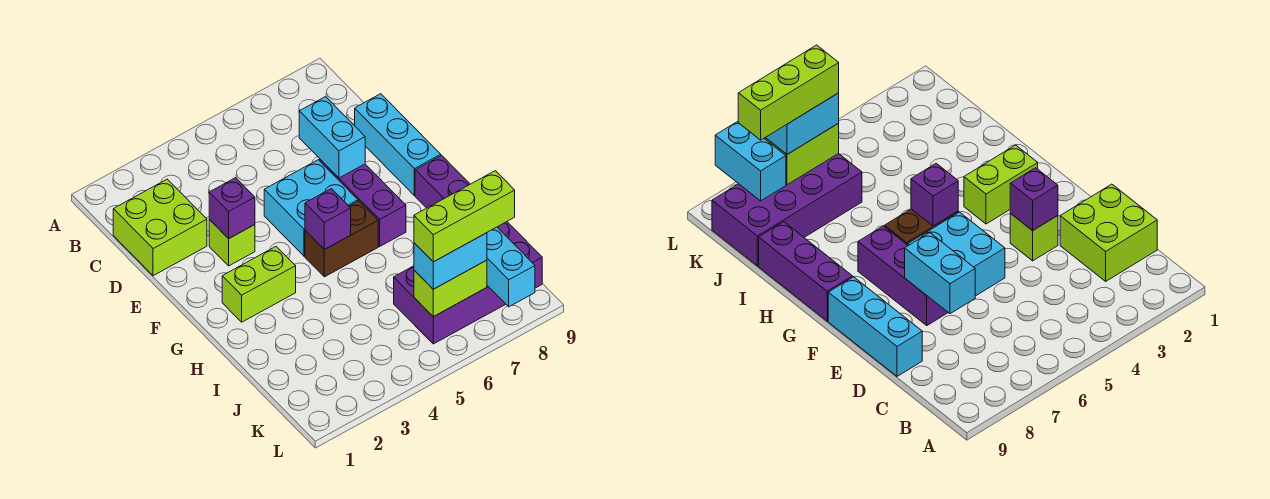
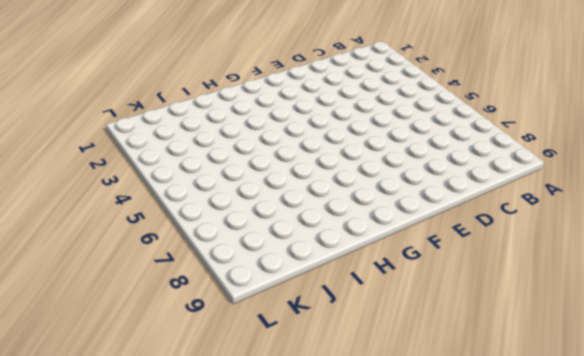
none -> lime brick C1:D2 level 1
none -> cyan brick D9:F9 level 1
none -> lime brick E3 level 1

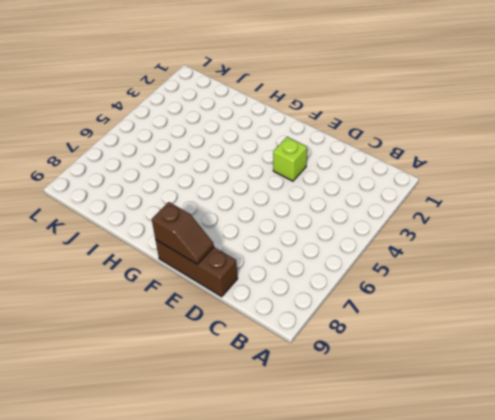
brown brick D9:F9 level 1 -> cyan brick D9:F9 level 1
brown slope E9:F9 level 2 top F -> none
none -> lime brick C1:D2 level 1
none -> cyan brick E5:F6 level 1
none -> purple brick E7:G7 level 1

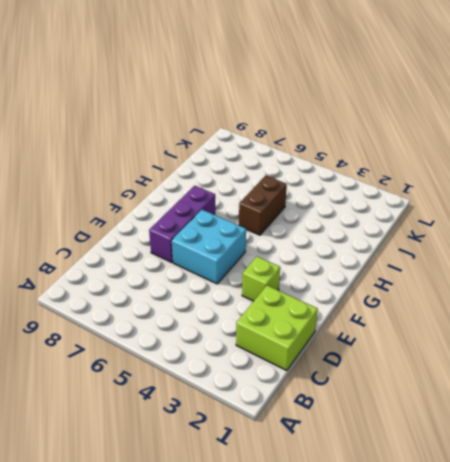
brown brick H5:I5 level 1 -> brown brick G5:G6 level 1
none -> cyan brick D9:F9 level 1
none -> lime brick G2:G3 level 1
none -> purple brick G9:I9 level 1

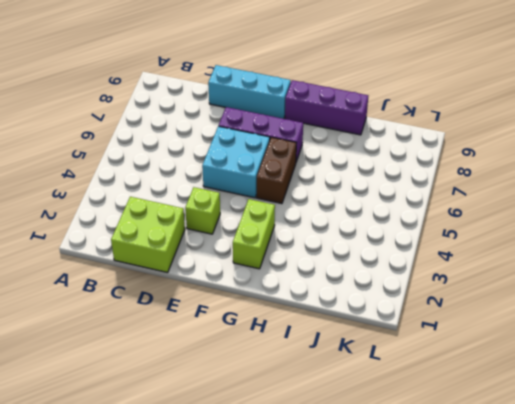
none -> purple brick J6:K9 level 1
none -> cyan brick D7:E7 level 2
none -> purple brick E3 level 2

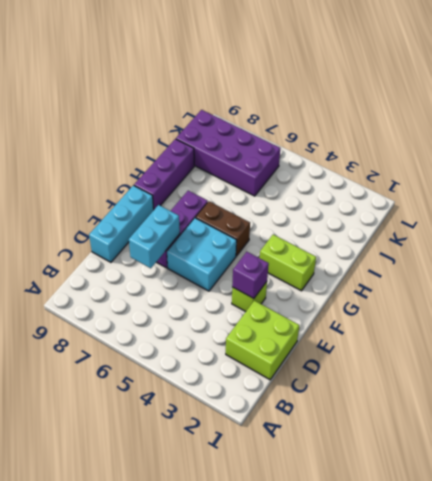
none -> purple brick G5 level 2
none -> lime brick K6:K7 level 2
none -> cyan brick K8:L8 level 2

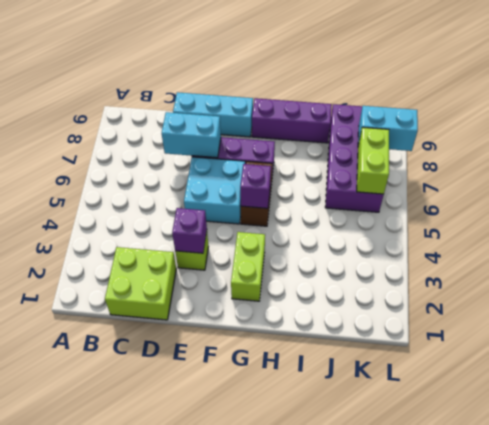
none -> cyan brick K6:K7 level 3
none -> lime brick K6:K8 level 4

